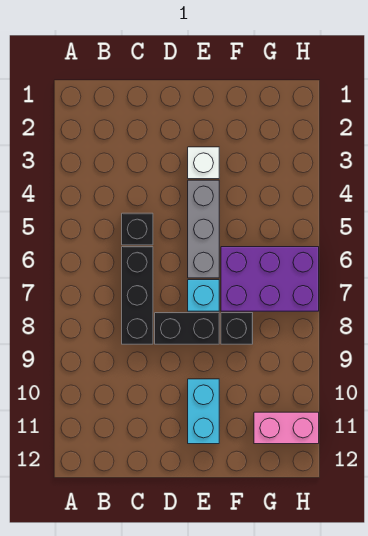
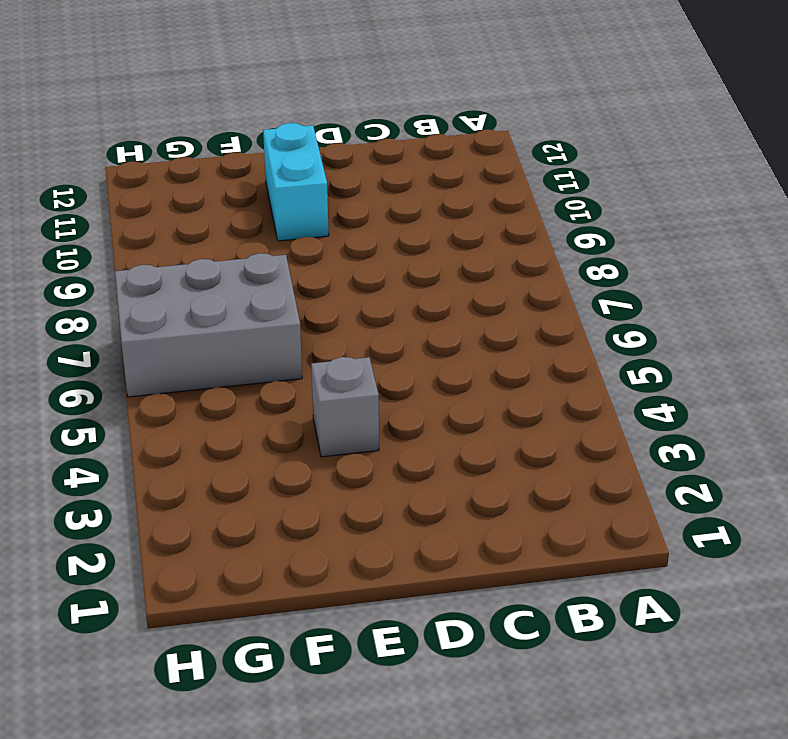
grey brick E4 level 1 -> grey brick E4:E6 level 1
grey brick F6:H7 level 1 -> purple brick F6:H7 level 1
none -> black brick C5 level 1
none -> black brick C6:C8 level 1

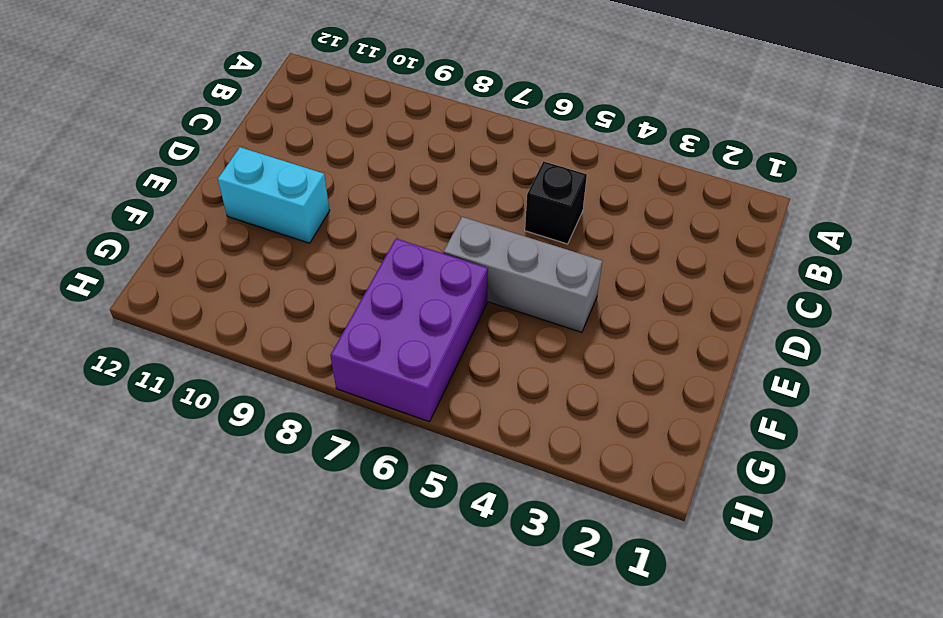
none -> black brick C6:C8 level 1
none -> black brick D8:E8 level 1

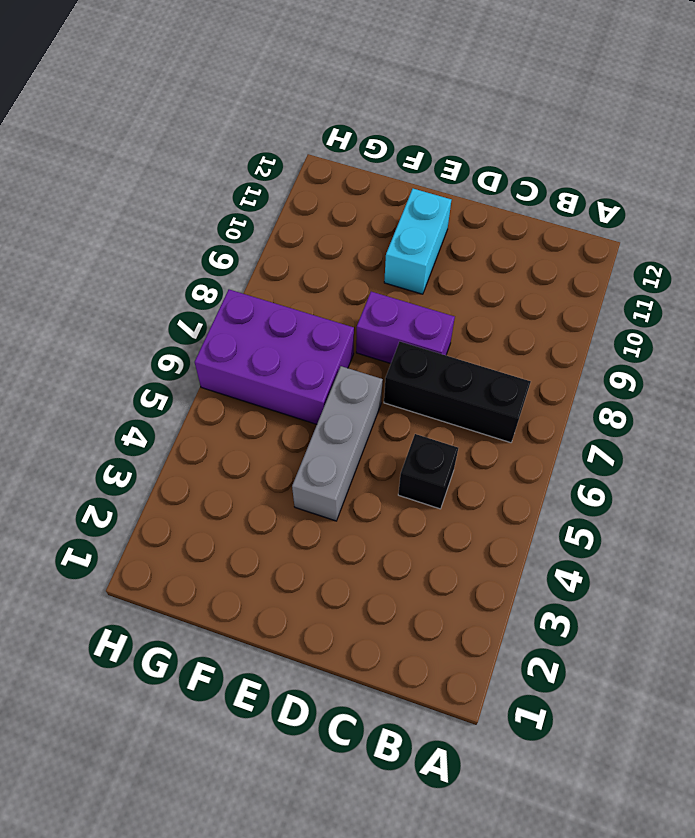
black brick B7:D7 level 1 -> black brick C6:C8 level 1
purple brick D8:E8 level 1 -> black brick D8:E8 level 1
none -> white brick E3 level 1
none -> cyan brick E7 level 1

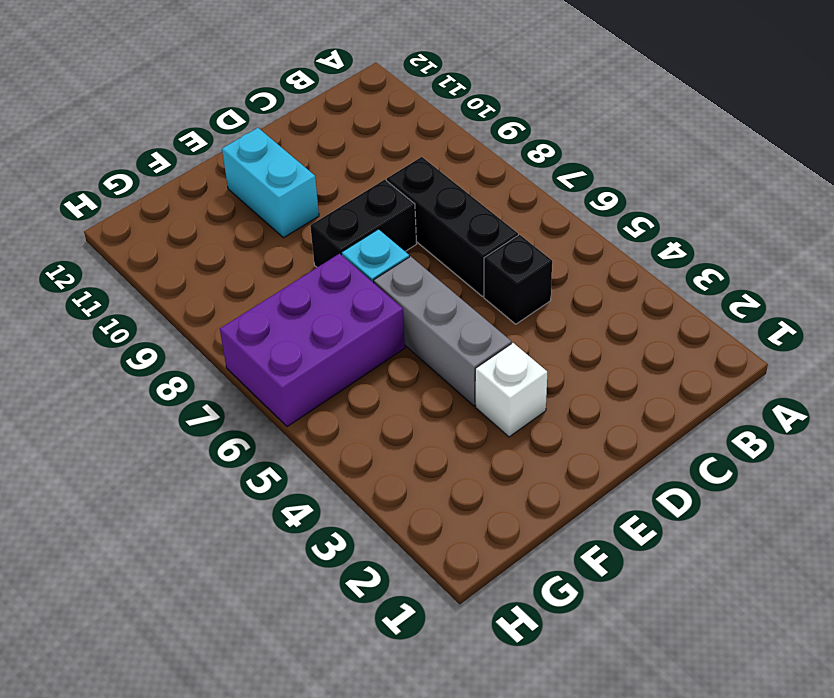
none -> black brick F8 level 1
none -> pink brick G11:H11 level 1

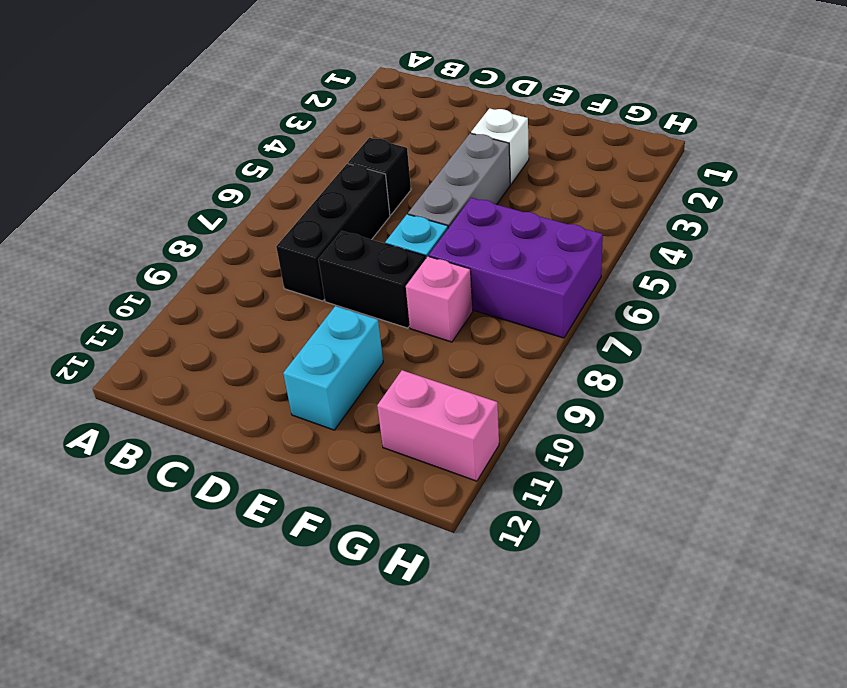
pink brick F8 level 1 -> black brick F8 level 1

